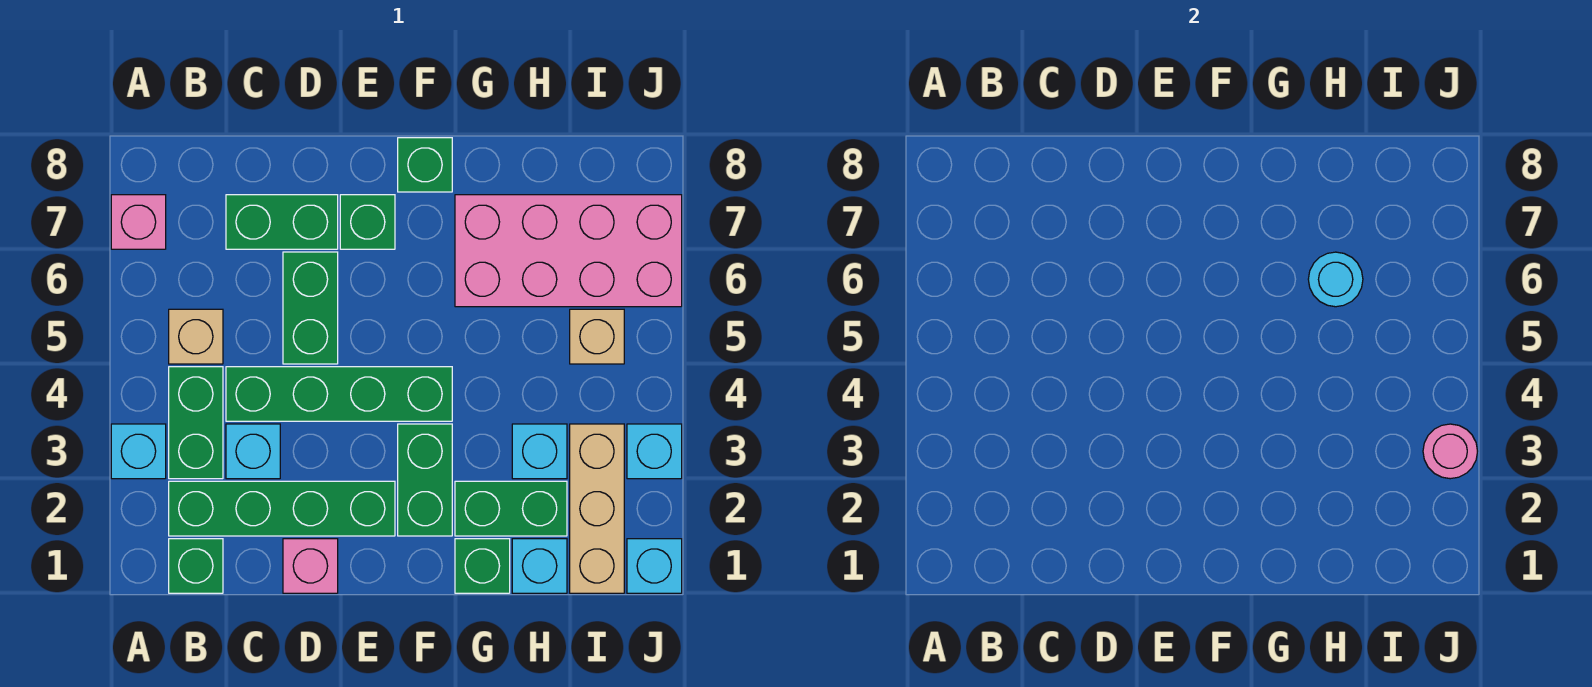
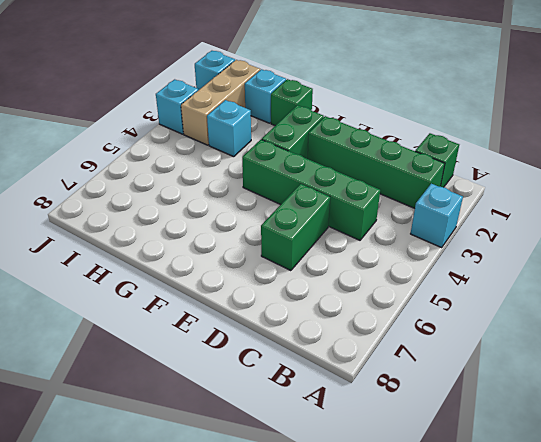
none -> pink brick A7 level 1
none -> green brick B3:B4 level 1
none -> tan brick B5 level 1

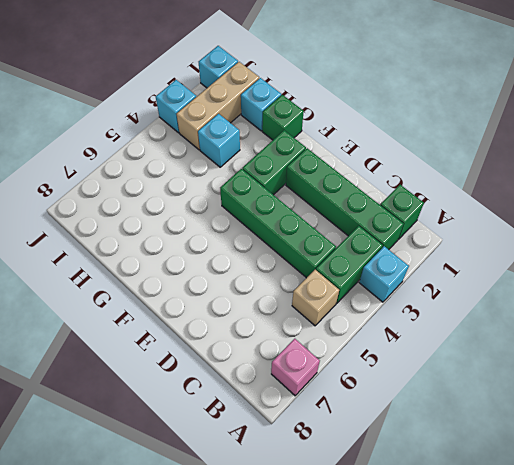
none -> cyan brick C3 level 1
none -> green brick C7:D7 level 1
none -> pink brick D1 level 1

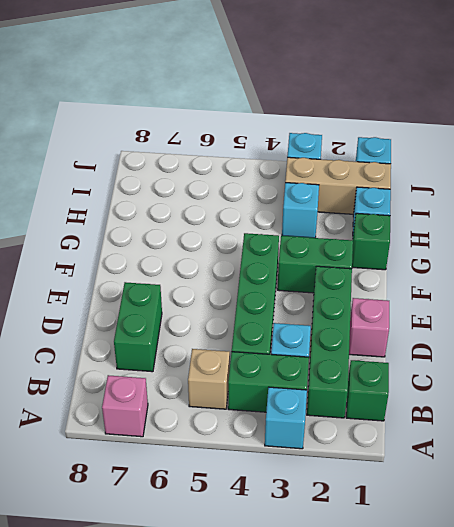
none -> green brick D5:D6 level 1
none -> green brick E7 level 1
none -> green brick F8 level 1

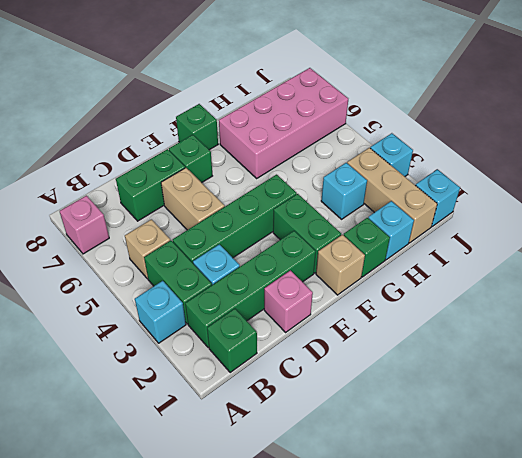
tan brick D5:D6 level 1 -> green brick D5:D6 level 1
tan brick F1 level 1 -> tan brick I5 level 1
none -> green brick G2:H2 level 1
none -> cyan round brick H6 level 2
none -> pink round brick J3 level 2

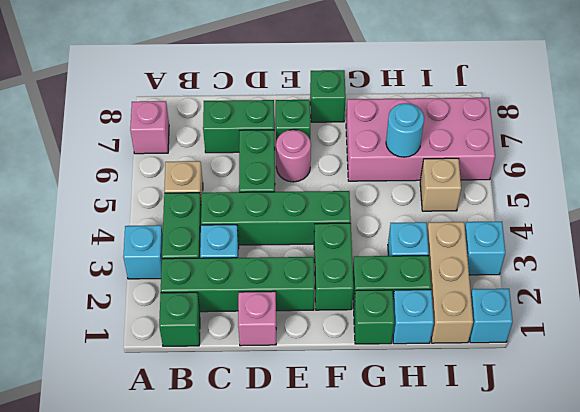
pink round brick E6 level 1 -> pink round brick J3 level 2

